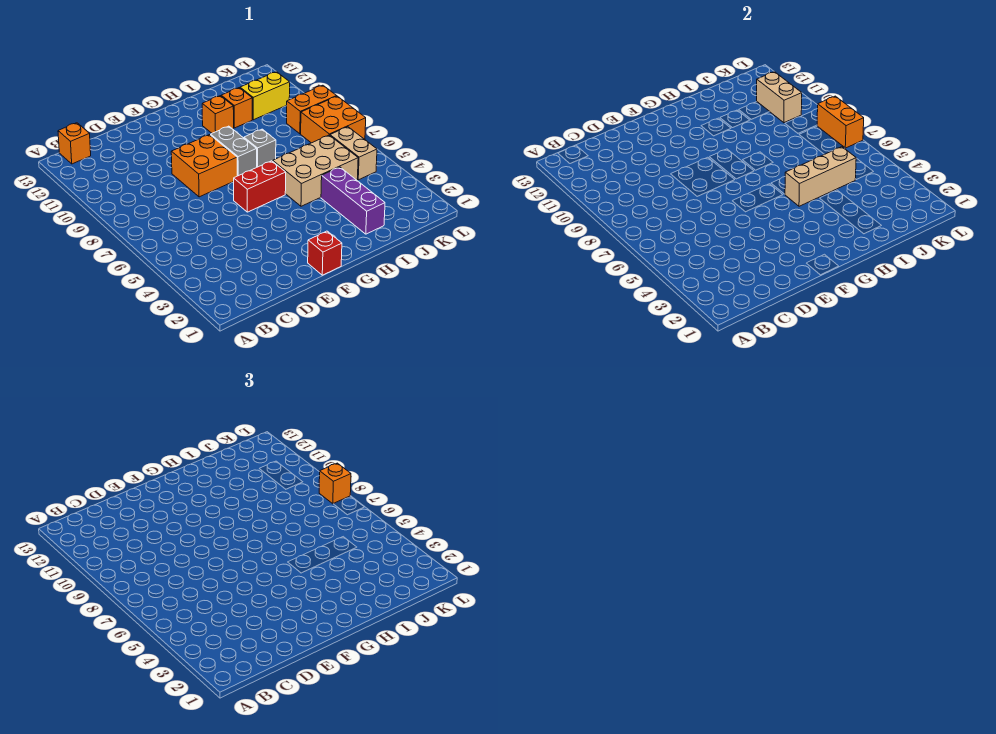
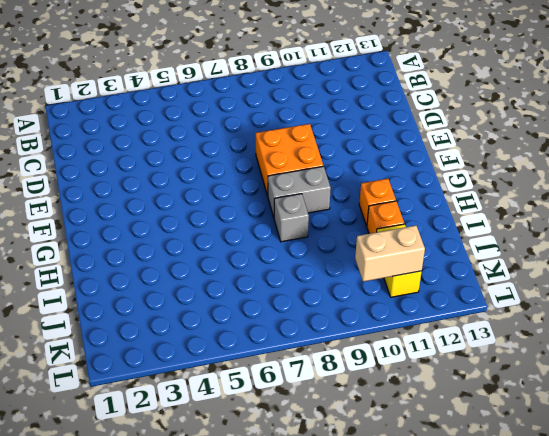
none -> orange brick B13 level 1
none -> red brick F1 level 1
none -> red brick F6:G6 level 1

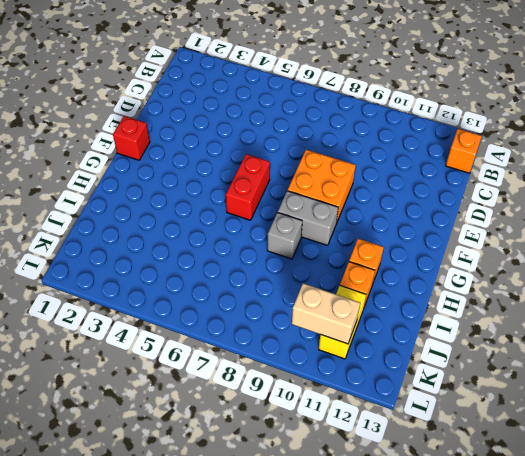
none -> tan brick H5:J6 level 1
none -> purple brick I2:I4 level 1
none -> tan brick K5:K6 level 1

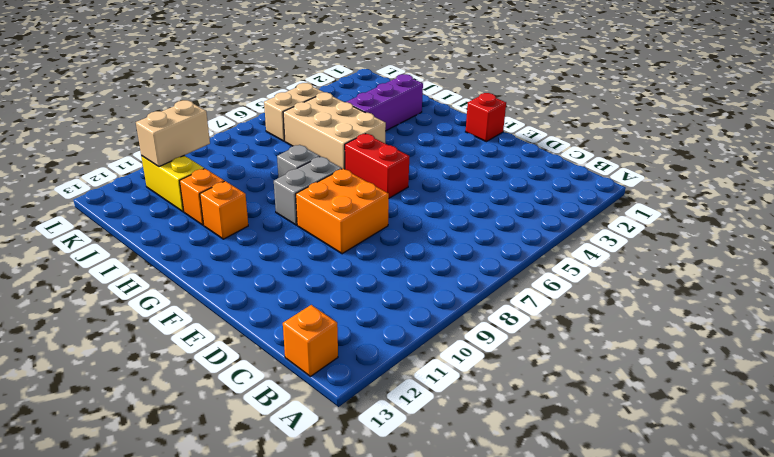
none -> orange brick K7:L8 level 1
none -> orange brick K9:L9 level 1
none -> tan brick H5:J5 level 2

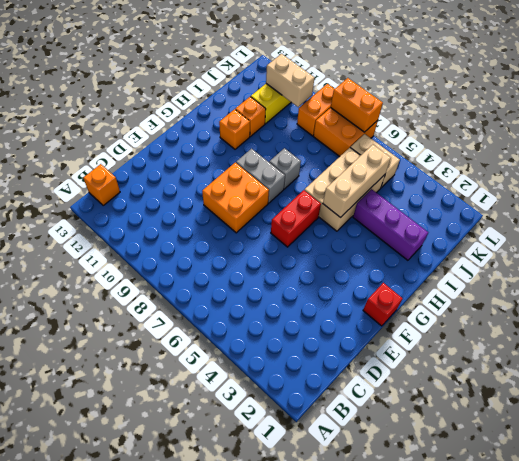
none -> orange brick L8 level 3

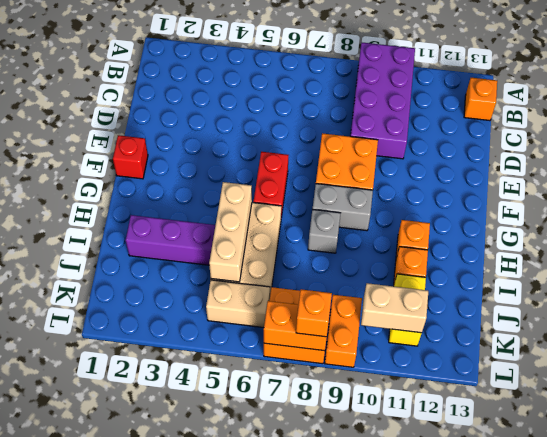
purple brick A9:D10 level 1 -> none

